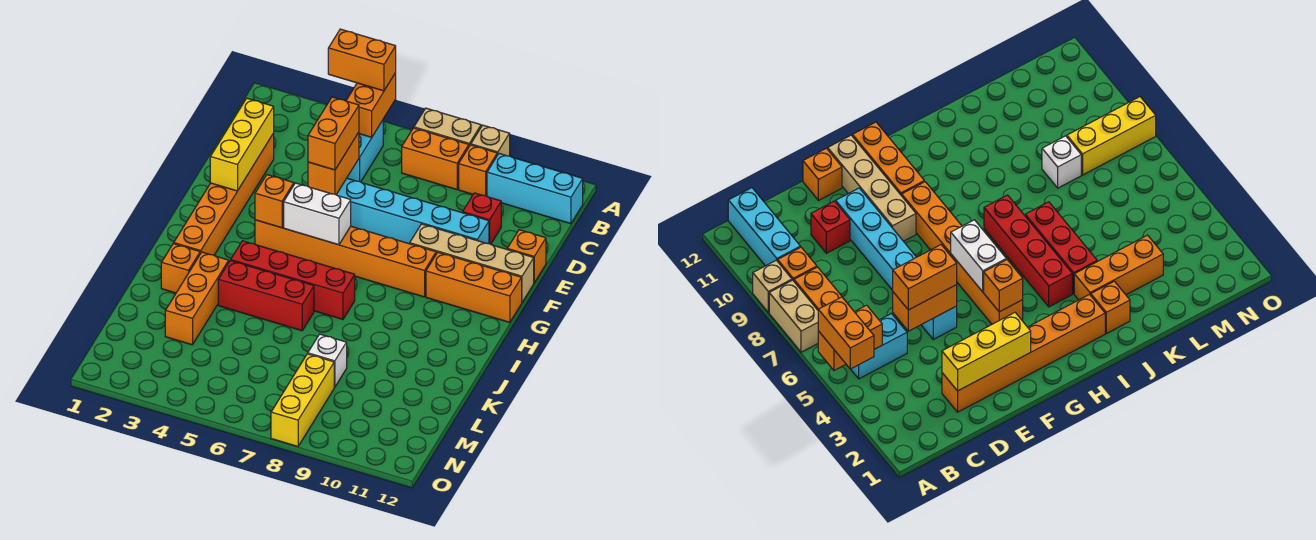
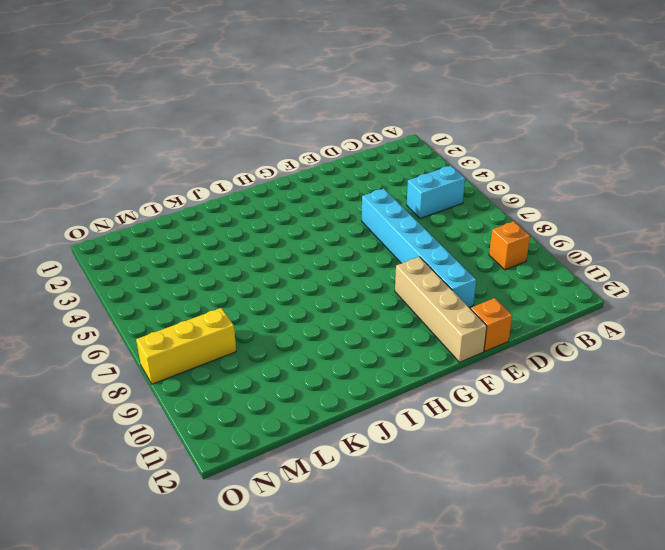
none -> tan brick A7:A8 level 1
none -> tan brick A9 level 1
none -> orange brick B7:B8 level 1

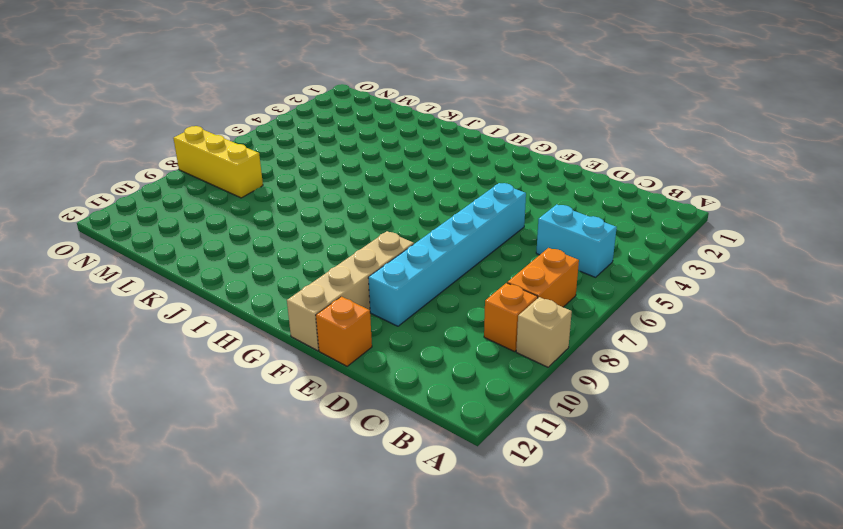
none -> tan brick A7:A8 level 1
none -> cyan brick B10:B12 level 1
none -> orange brick D2:I2 level 1

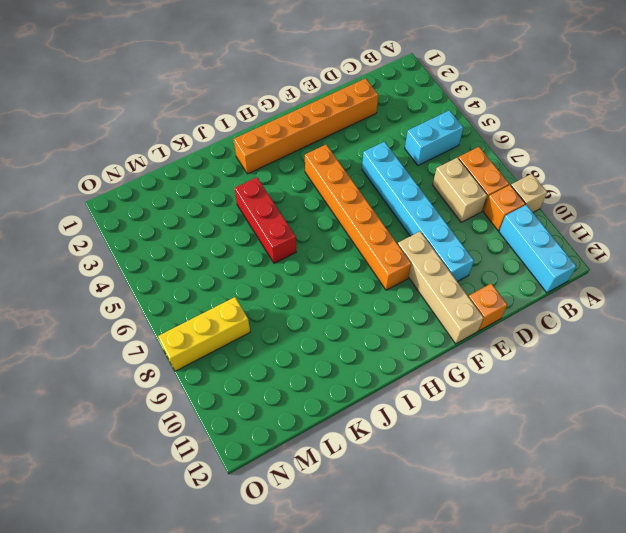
tan brick C7:C8 level 1 -> tan brick A7:A8 level 1
none -> red brick D10 level 1
none -> orange brick G10:G12 level 1
none -> red brick I4:I7 level 1

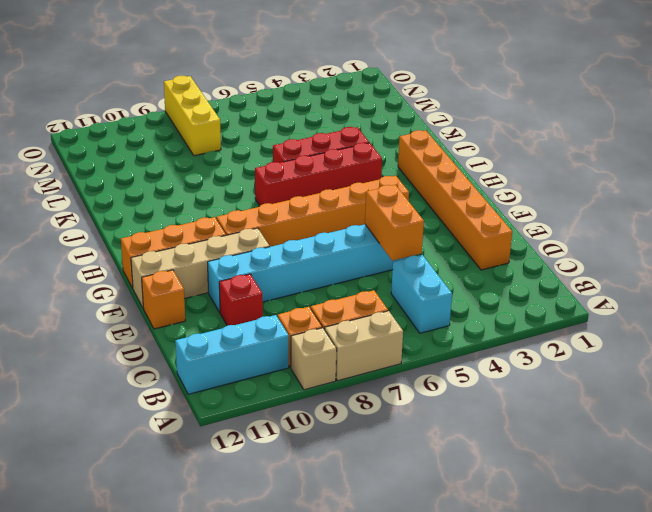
none -> orange brick J2 level 1
none -> orange brick J3:L3 level 1
none -> white brick L8 level 1

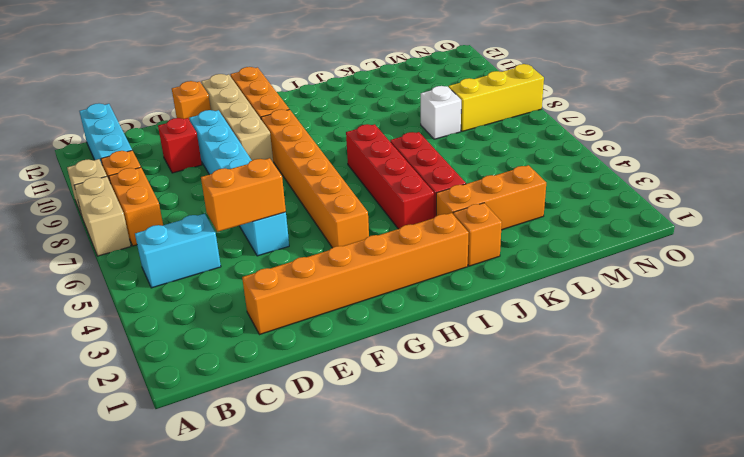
none -> orange brick A5:B5 level 2
none -> yellow brick D2:F2 level 2
none -> orange brick G4 level 2

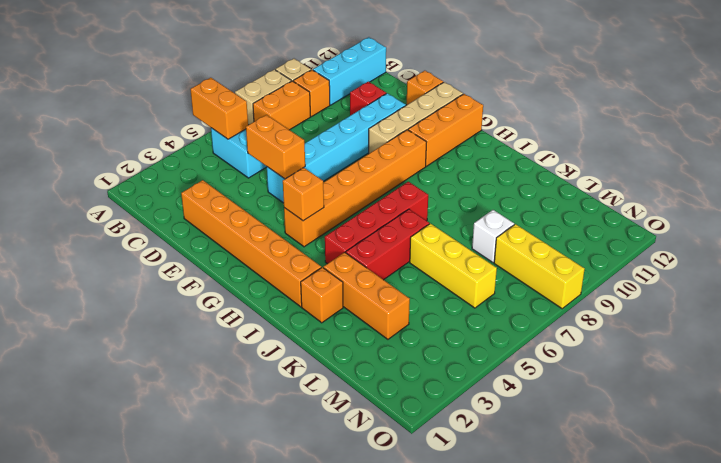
yellow brick K6:M6 level 1 -> yellow brick D2:F2 level 2
none -> white brick G5:G6 level 2
none -> orange brick A4:A5 level 3
none -> orange brick D5:E5 level 3

